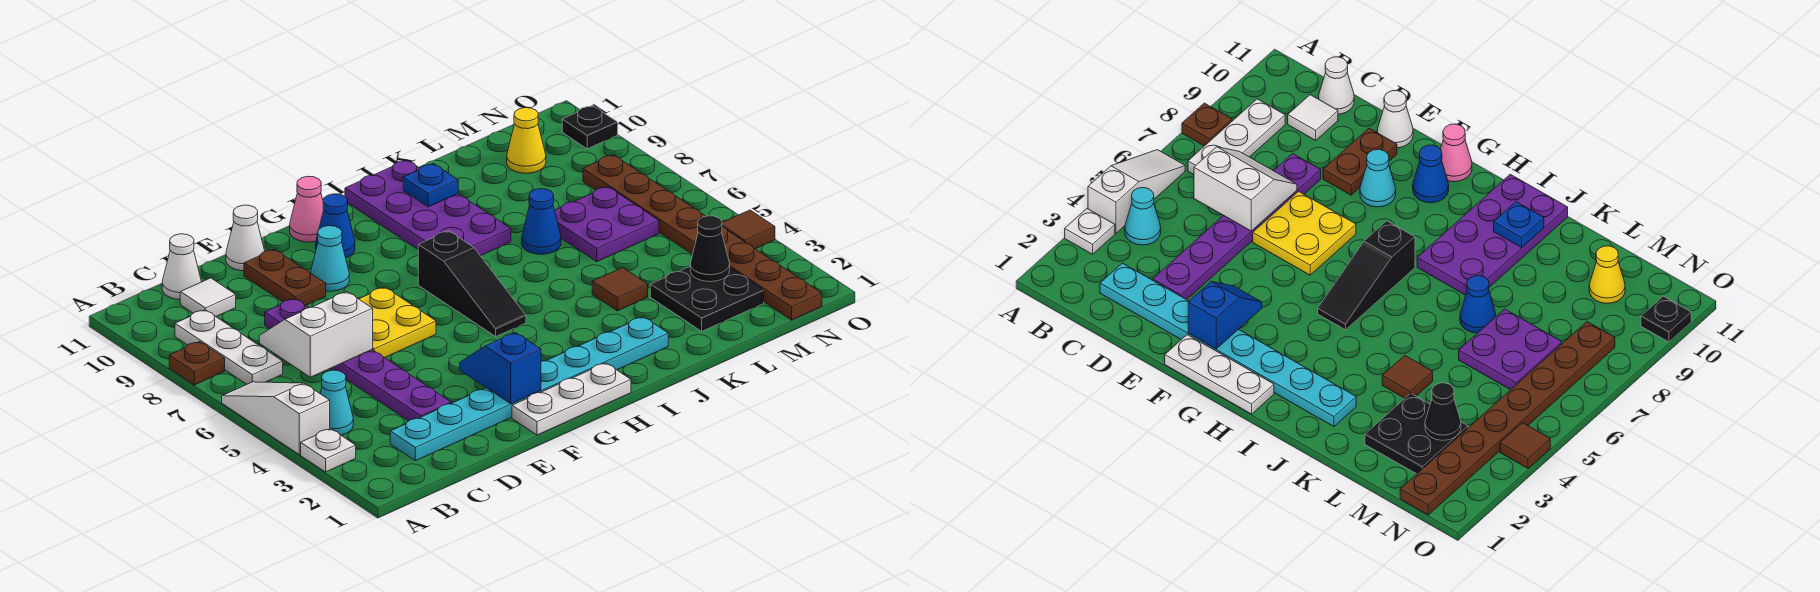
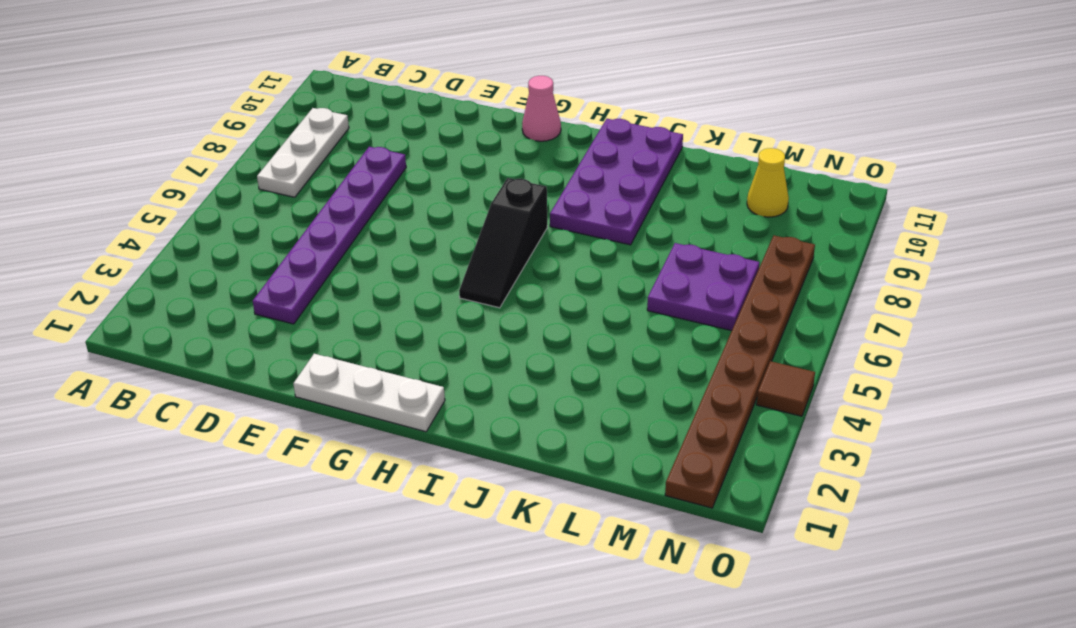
none -> white plate A3 level 1
none -> white slope A4:A6 level 1 top 4
none -> brown plate A8 level 1
none -> cyan cone B4 level 1

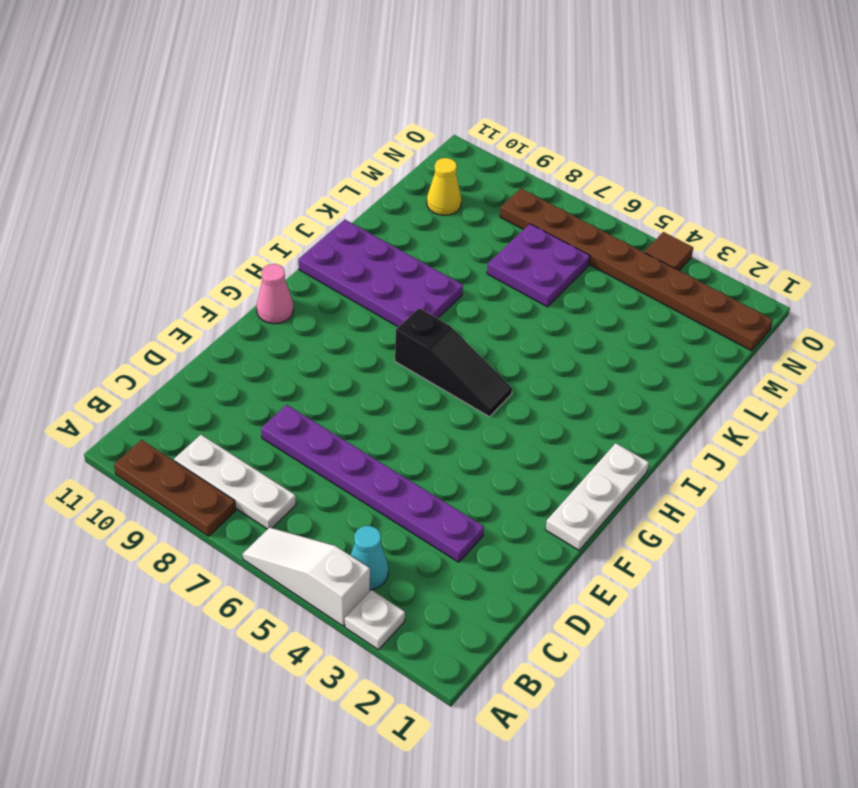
brown plate A8:A10 level 1 -> brown plate A8 level 1
none -> cyan plate C2:J2 level 1
none -> white tile C10 level 1
none -> white cone C11 level 1
none -> yellow plate E6:F7 level 1

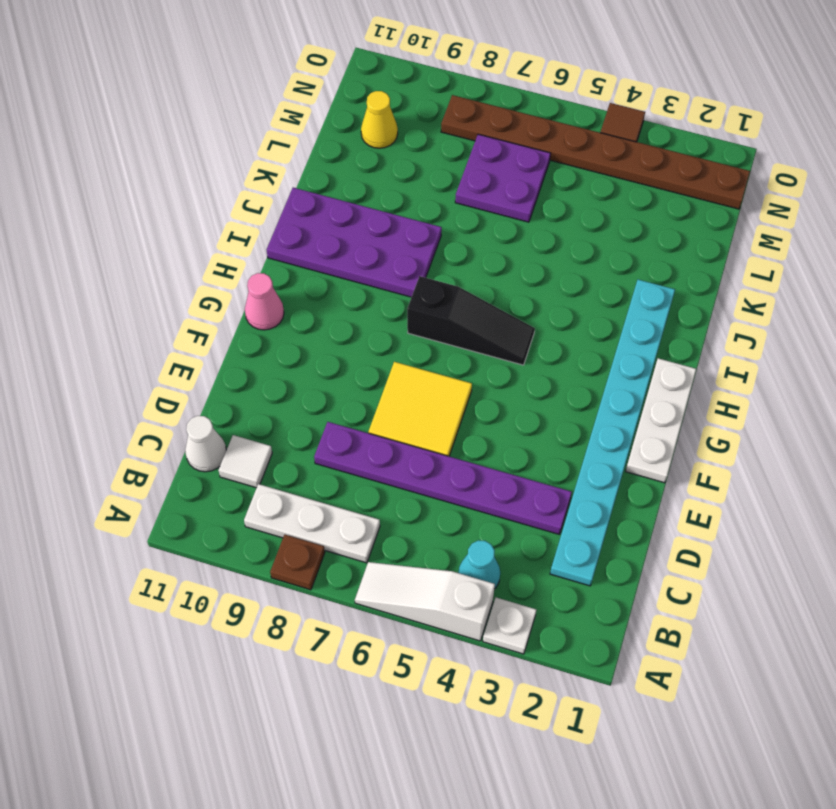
yellow tile E6:F7 level 1 -> yellow plate E6:F7 level 1
none -> brown plate E9:E10 level 1
none -> white cone E11 level 1
none -> cyan cone F9 level 1
none -> blue cone G10 level 1

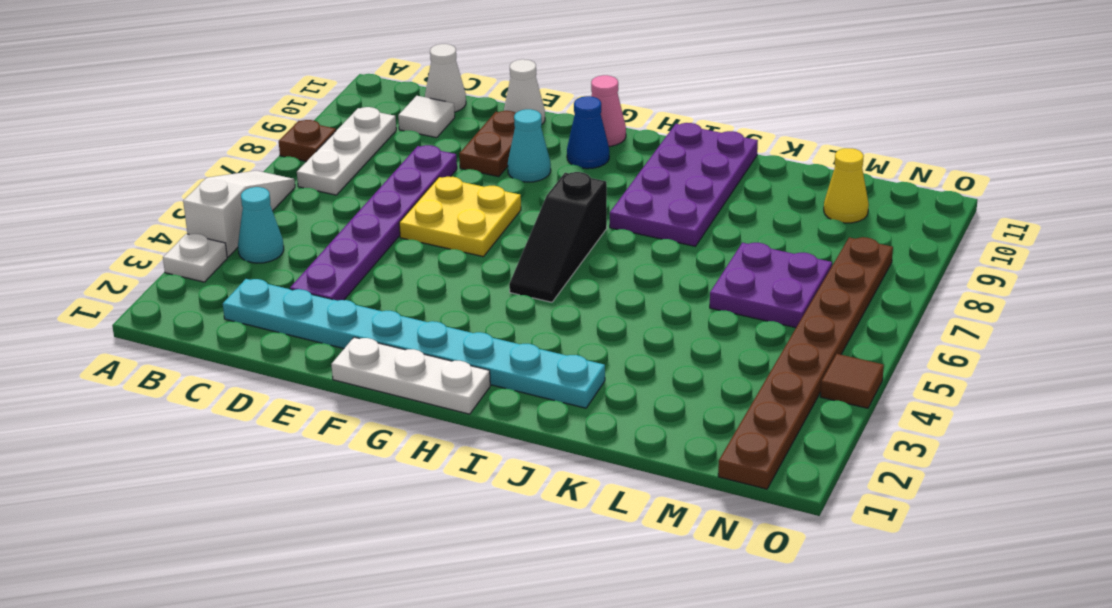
none -> brown tile K4 level 1
none -> blue cone K7 level 1
none -> black plate L2:M3 level 1
none -> black plate O10 level 1

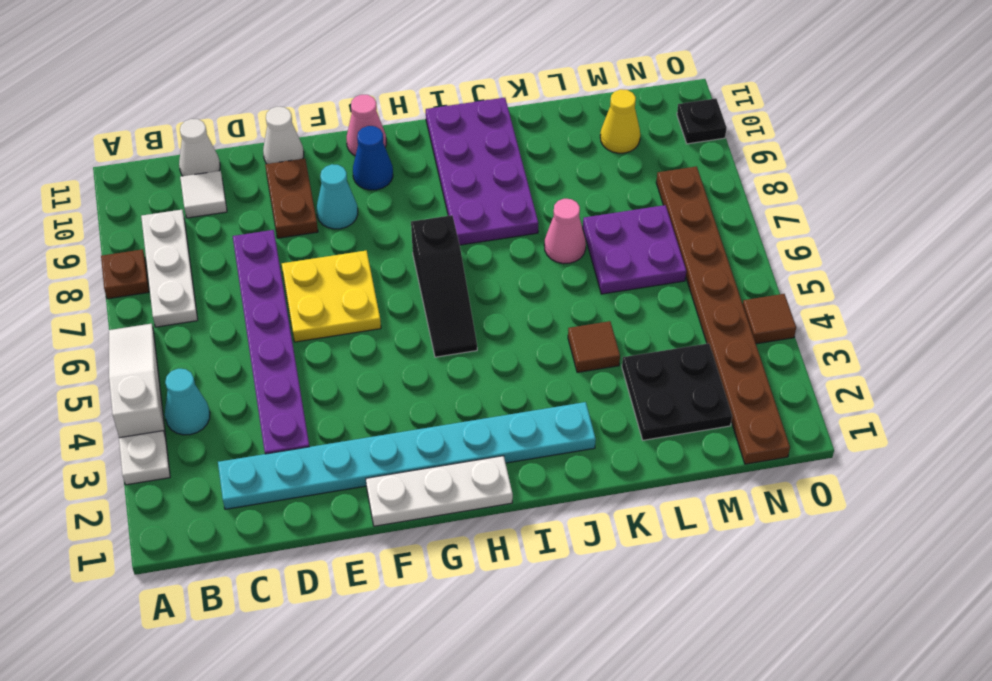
pink cone K7 level 1 -> blue cone K7 level 1
none -> white slope C6:D7 level 2 top 6
none -> blue slope F2:F3 level 2 top 2
none -> blue plate J10 level 2
none -> black cone M3 level 2

